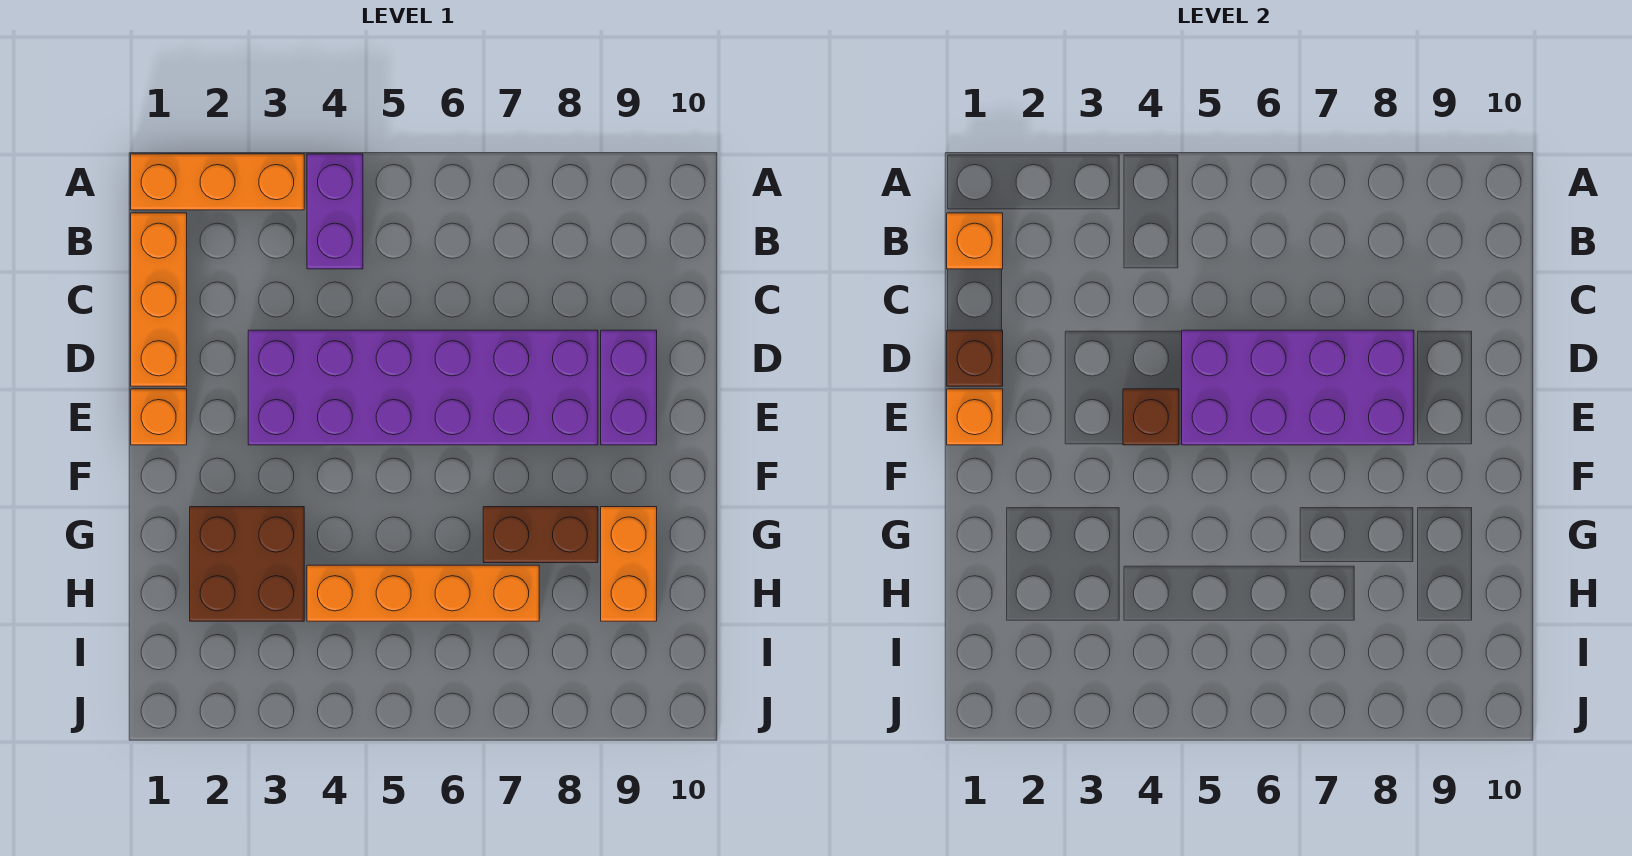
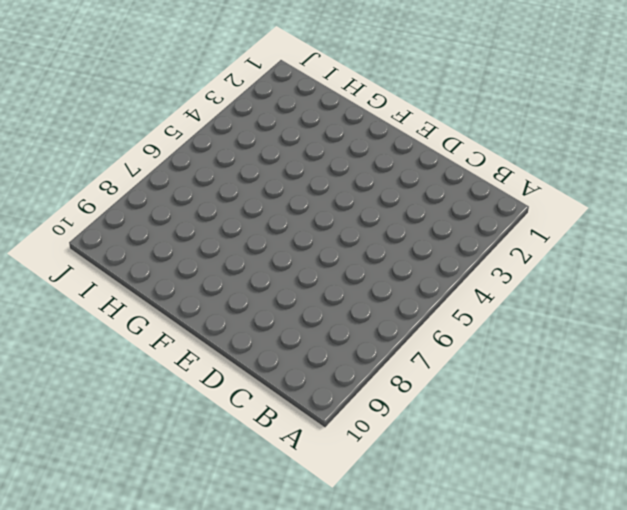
none -> orange brick A1:A3 level 1
none -> purple brick A4:B4 level 1
none -> orange brick B1:D1 level 1

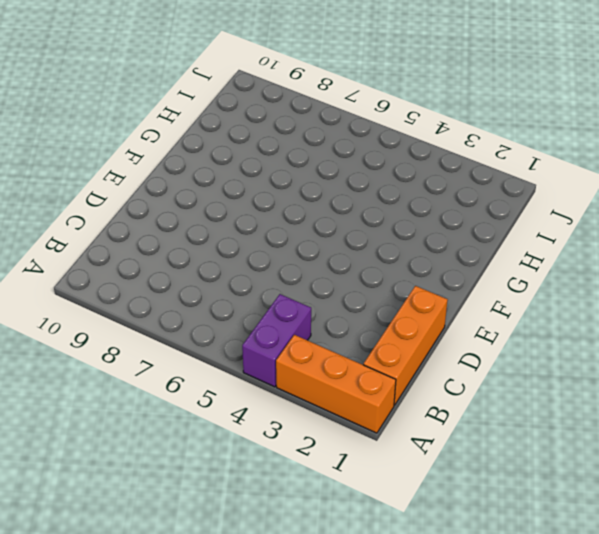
none -> purple brick D3:E8 level 1
none -> purple brick D9:E9 level 1
none -> orange brick E1 level 1

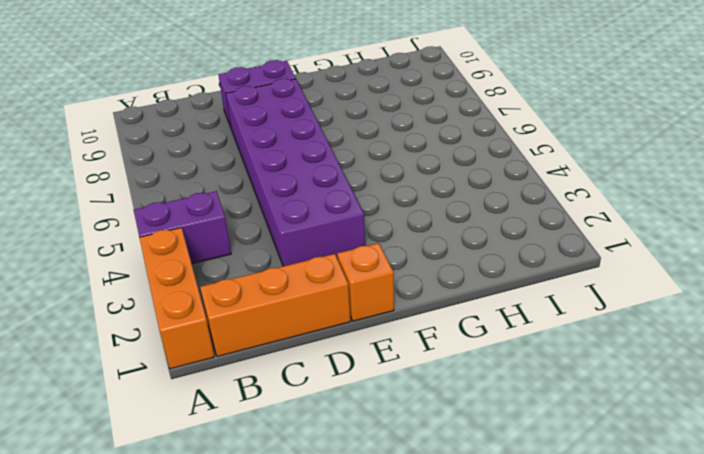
none -> brown brick G2:H3 level 1
none -> brown brick G7:G8 level 1
none -> orange brick G9:H9 level 1

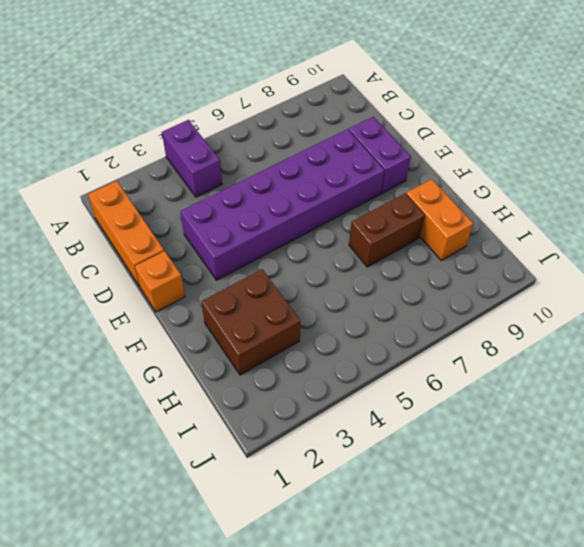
none -> orange brick A1:A3 level 1
none -> orange brick H4:H7 level 1
none -> orange brick B1 level 2

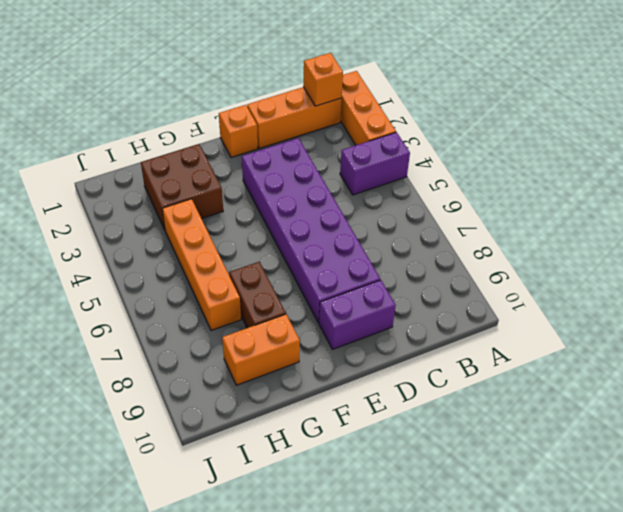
none -> brown brick D1 level 2
none -> purple brick D5:E8 level 2
none -> orange brick E1 level 2

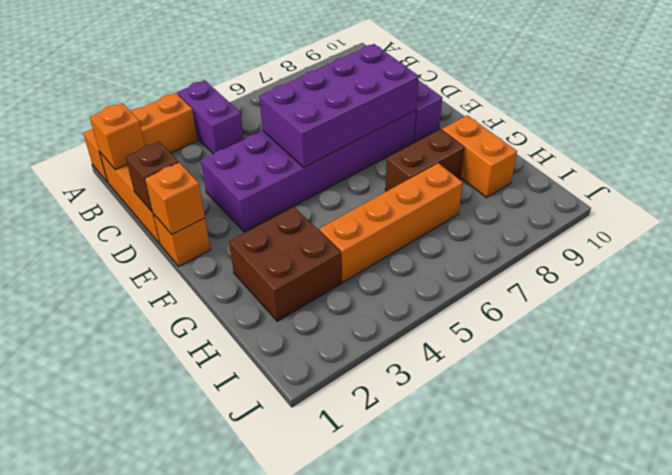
none -> brown brick E4 level 2

